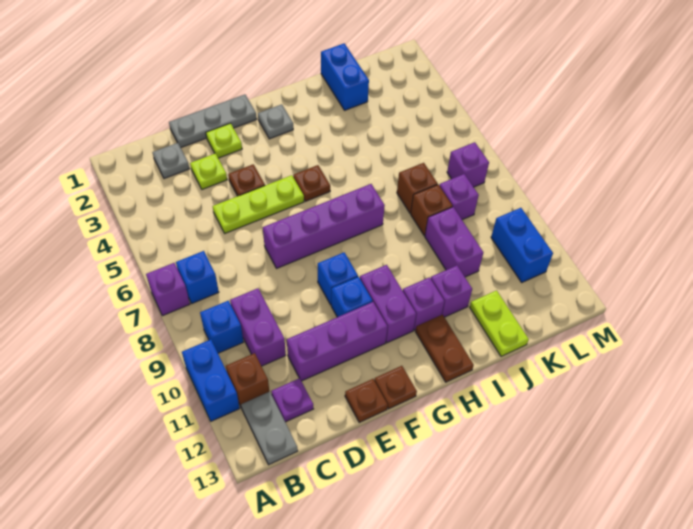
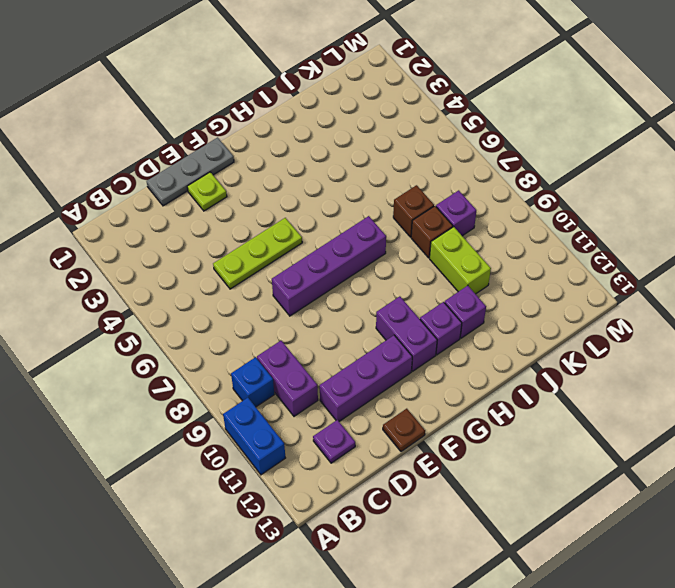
lime brick J9:J10 level 1 -> purple brick J9:J10 level 1
none -> purple brick A7 level 1
none -> blue brick B7 level 1
none -> brown brick B11 level 1
none -> grey plate B12:B13 level 1

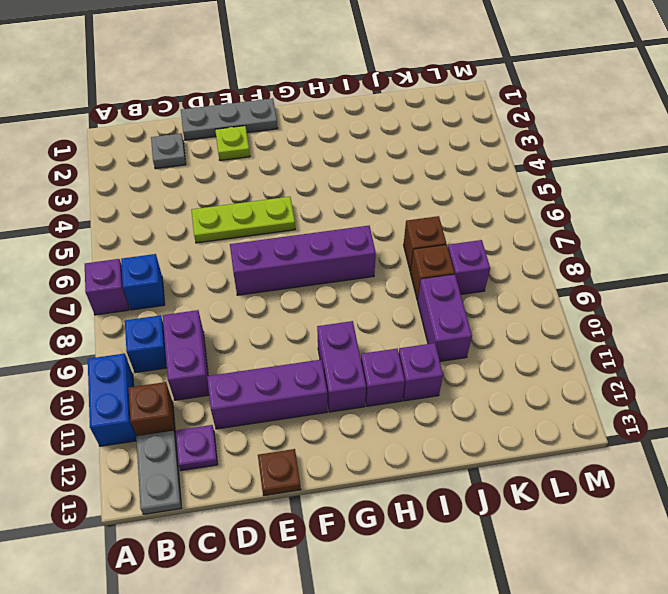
none -> lime plate D3 level 1
none -> brown plate E4 level 1
none -> blue brick F9 level 1
none -> blue brick F10 level 1

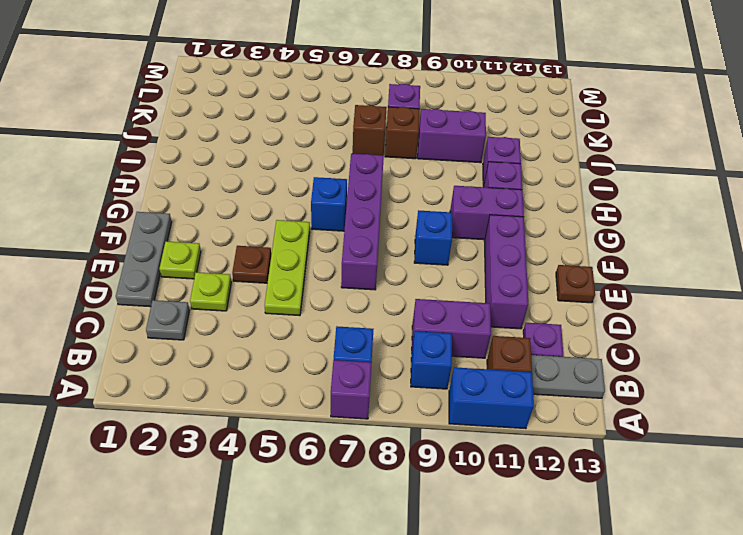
blue brick G6 level 1 -> blue brick F10 level 1
none -> brown plate F13 level 1
none -> grey plate G2 level 1
none -> brown plate G5 level 1
none -> brown plate H12:H13 level 1

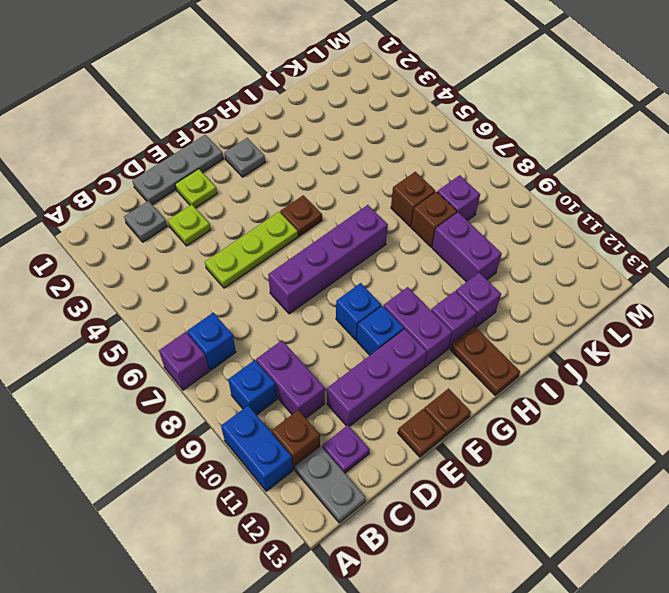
none -> brown plate E4 level 1
none -> blue brick J1:J2 level 1
none -> lime plate J12:J13 level 1
none -> purple brick L7 level 1

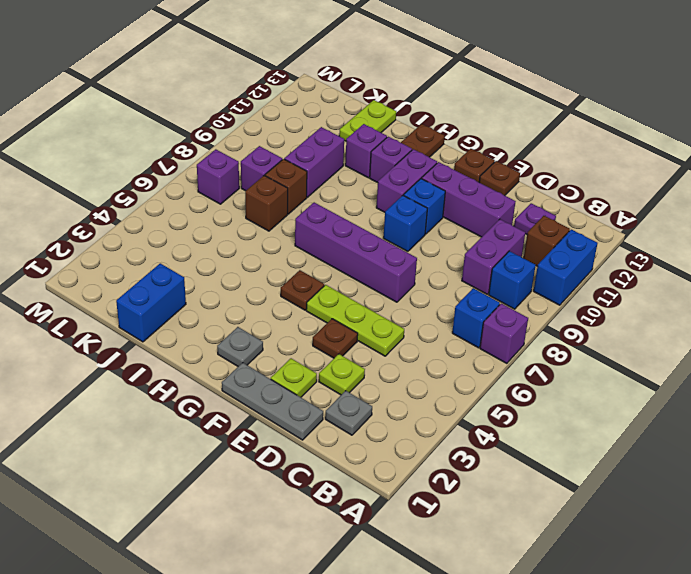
none -> grey plate B12:B13 level 1
none -> blue brick L10:L11 level 1

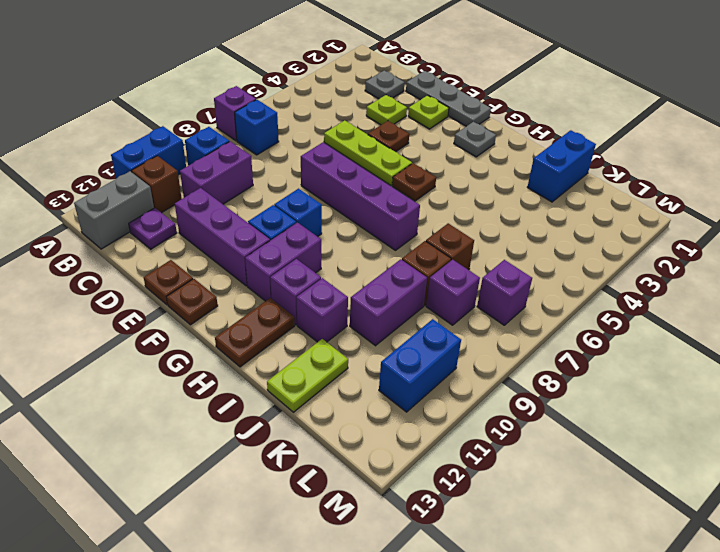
grey brick B12:B13 level 1 -> grey plate B12:B13 level 1

